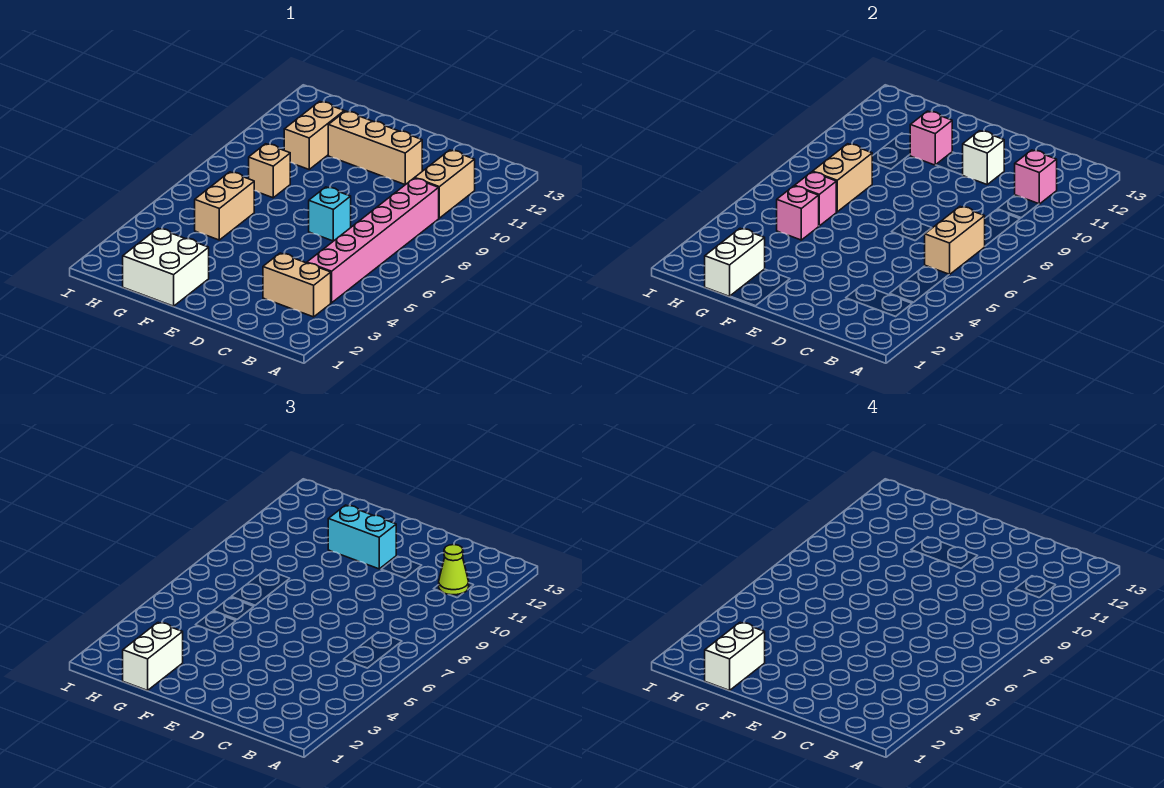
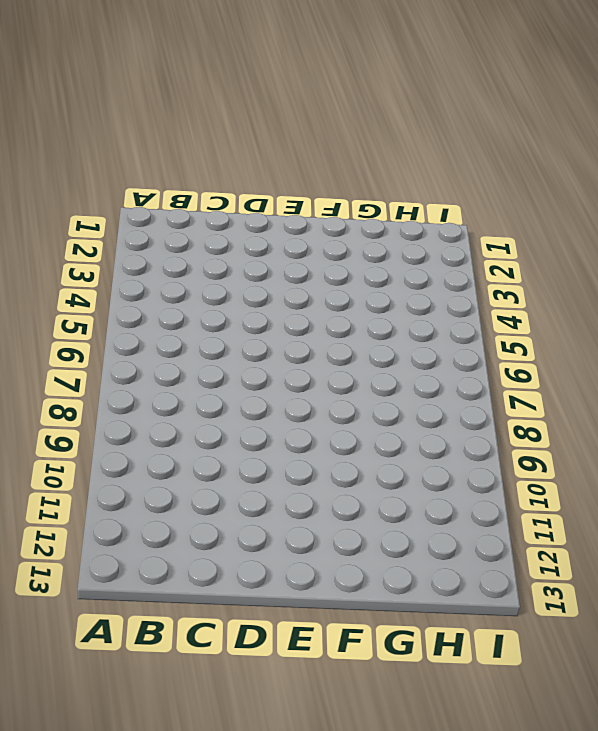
none -> tan brick B3:C3 level 1
none -> pink brick B4:B9 level 1
none -> tan brick B10:B11 level 1

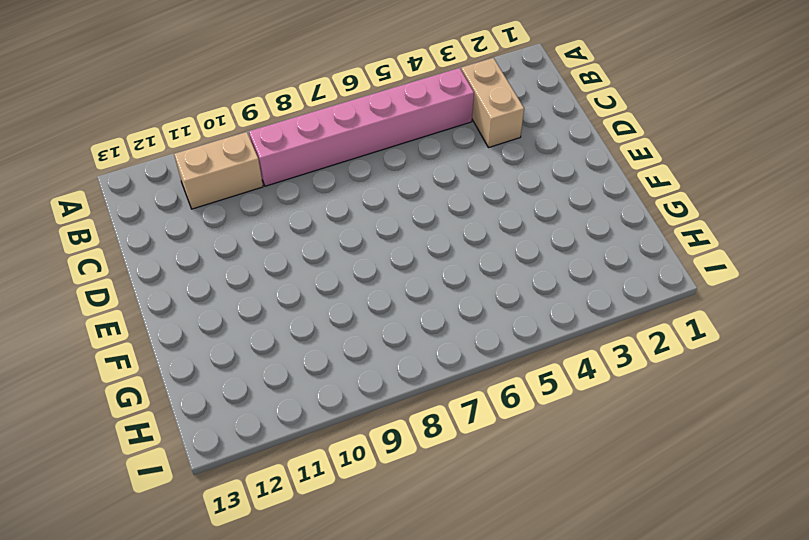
none -> cyan brick D7 level 1
none -> tan brick D11:F11 level 1
none -> white brick F1:G2 level 1

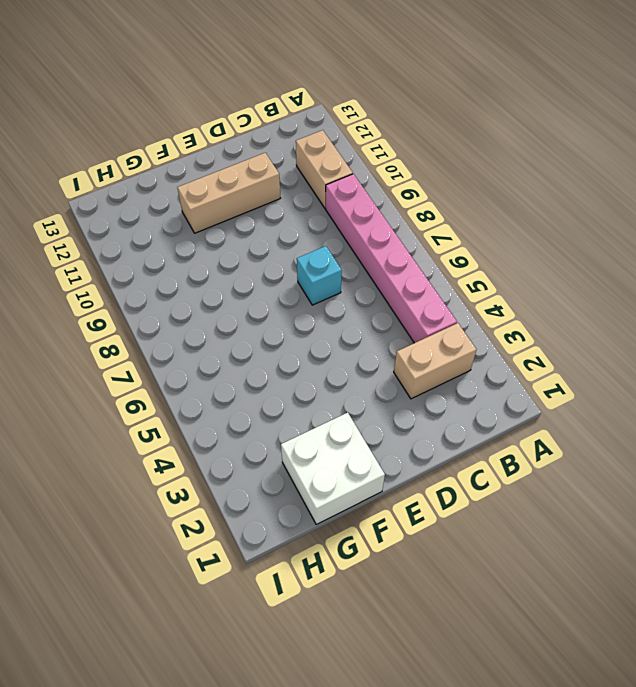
none -> tan brick G5:G6 level 1
none -> tan brick G8 level 1
none -> tan brick G10:G11 level 1

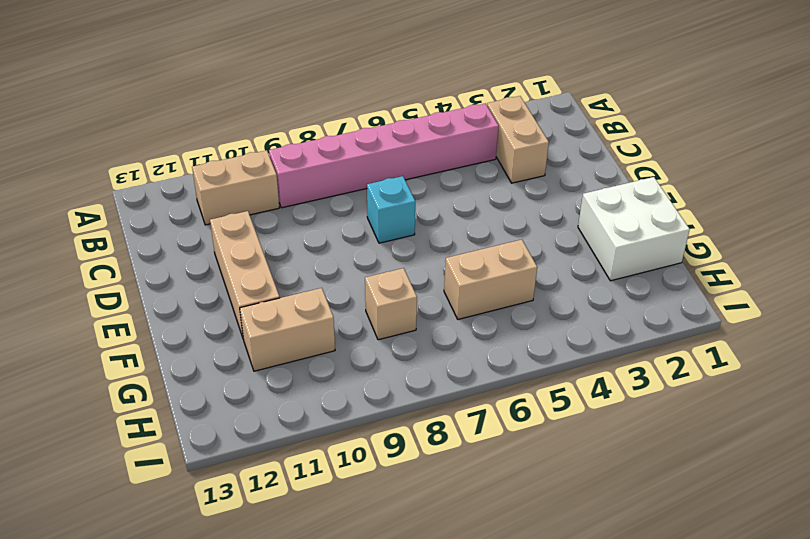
none -> tan brick B6:B7 level 2
none -> pink brick B11 level 2
none -> white brick D11 level 2

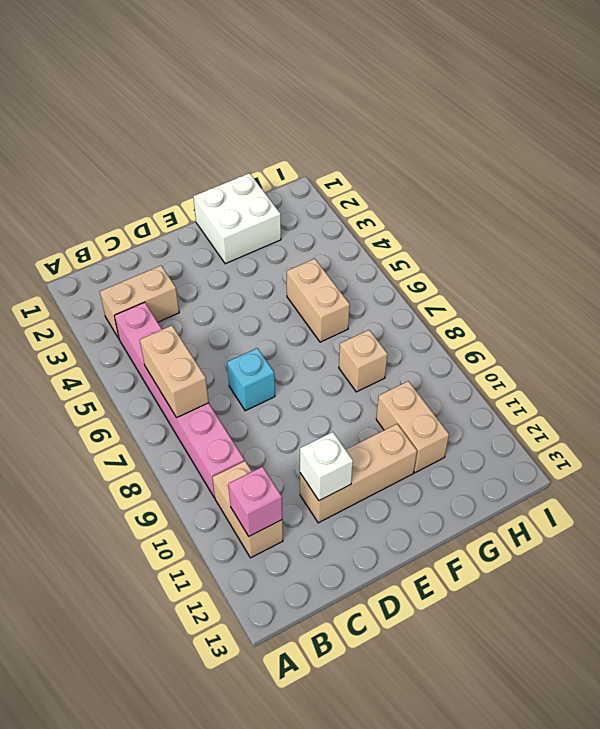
none -> pink brick F11 level 2
none -> white brick G1:G2 level 2
none -> pink brick G5 level 2

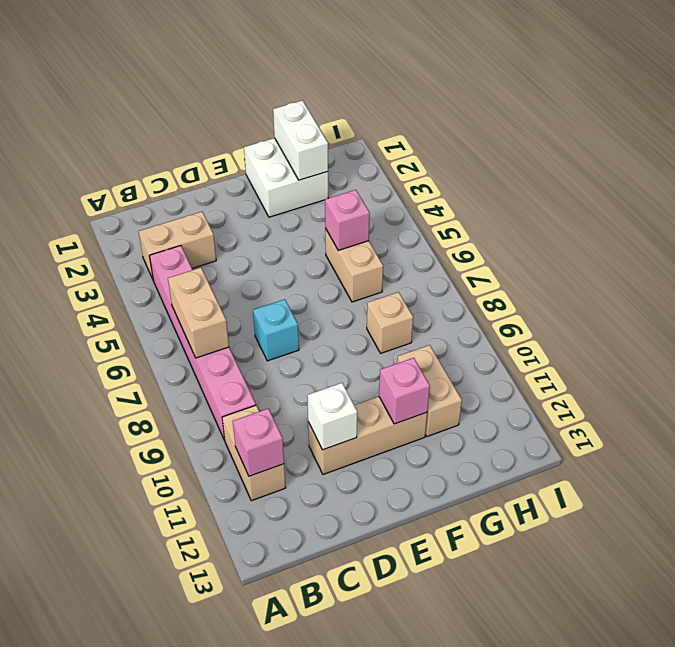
none -> pink brick G6 level 2
none -> tan brick G7:G8 level 2
none -> lime cone B11 level 3

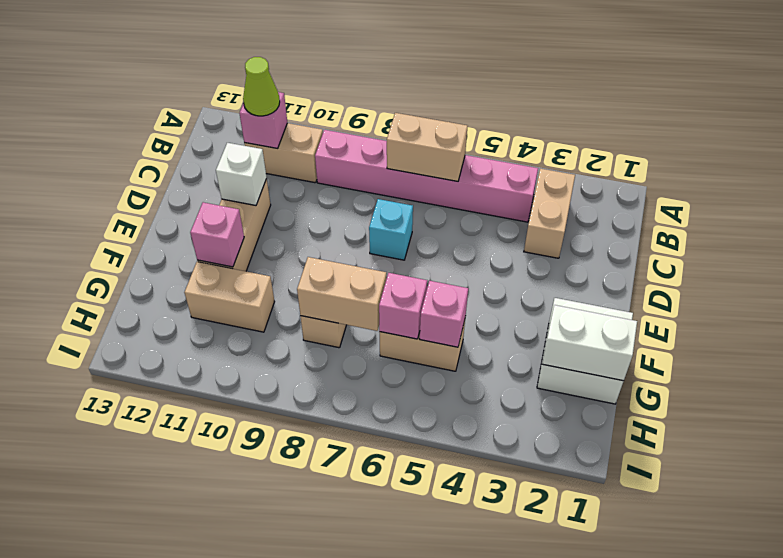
none -> cyan brick E11:F11 level 3
none -> white brick G1:G2 level 3
none -> white brick G1:G2 level 4

